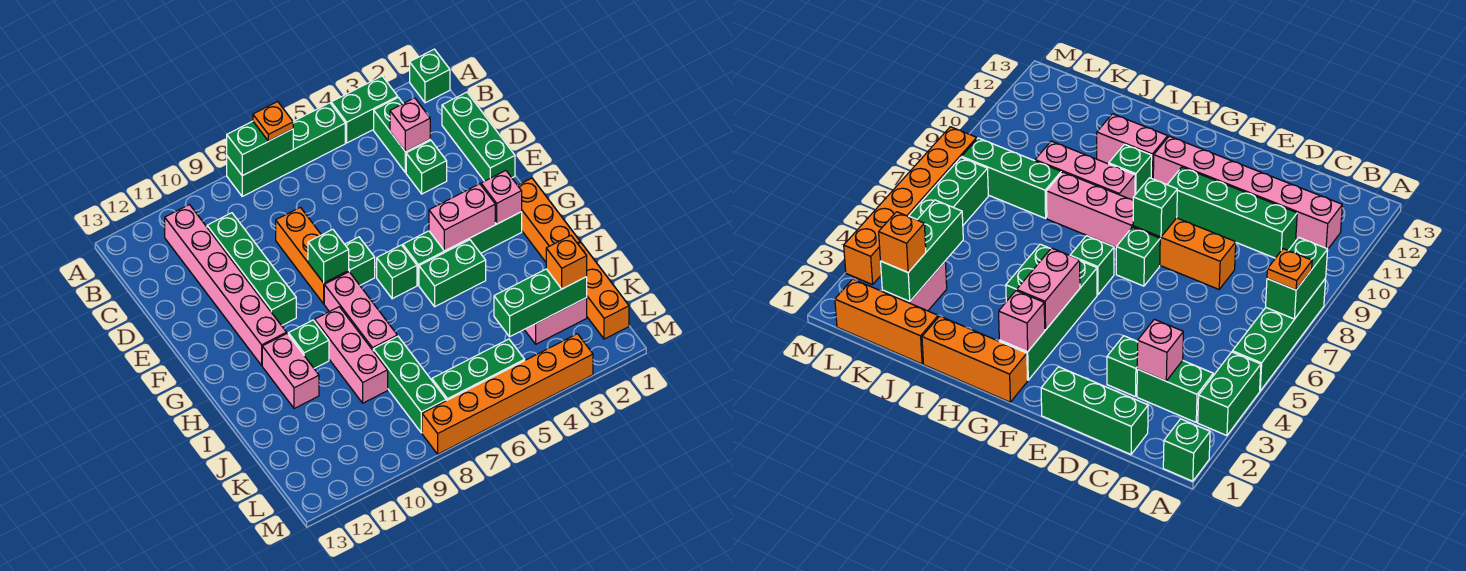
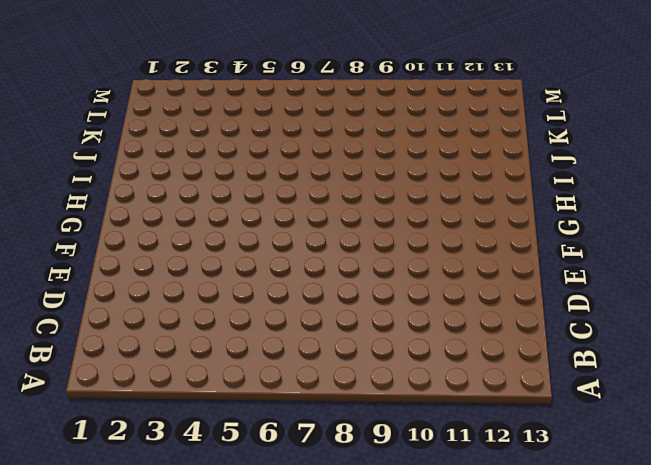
none -> green brick A1 level 1
none -> green brick A3:A4 level 1
none -> green brick A5:A8 level 1
none -> green brick B3:C3 level 1

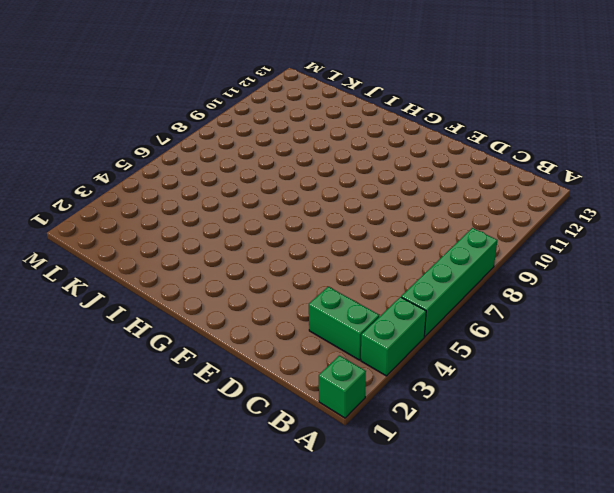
none -> pink brick B11:G11 level 1
none -> green brick C1:E1 level 1
none -> green brick C10:F10 level 1
none -> green brick D3 level 1

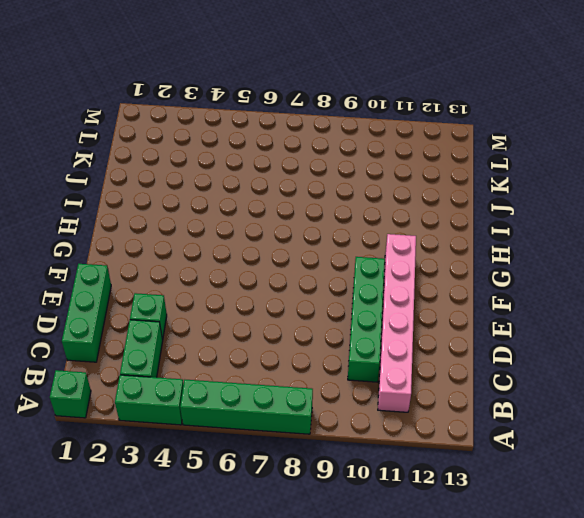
none -> orange brick D8:F8 level 1
none -> green brick F7 level 1
none -> orange brick G1:I1 level 1
none -> green brick G2:G5 level 1

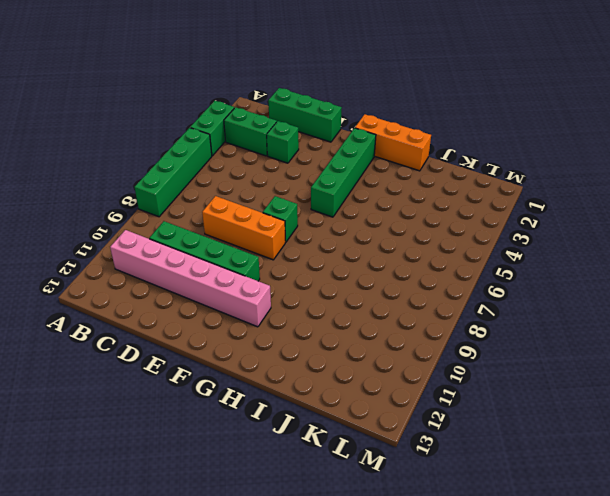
none -> green brick A1 level 1
none -> green brick G6 level 1
none -> pink brick G8:I8 level 1
none -> green brick H4:H5 level 1

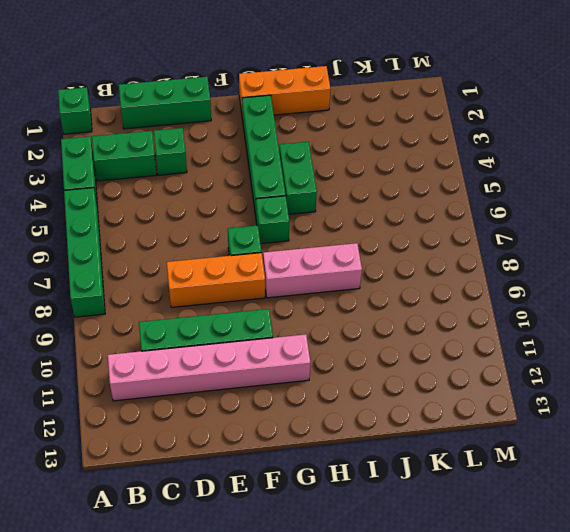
none -> pink brick H9:J9 level 1
none -> green brick H10 level 1
none -> pink brick H11:I11 level 1
none -> orange brick J1:L1 level 1

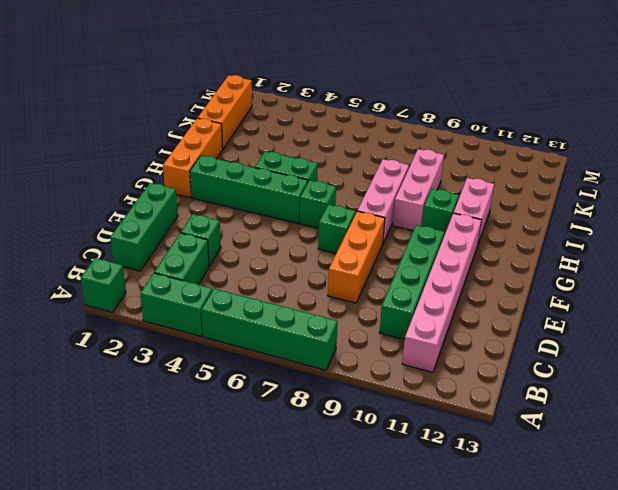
none -> green brick J8:L8 level 1
none -> pink brick K2:K3 level 1
none -> green brick L5:L7 level 1
none -> orange brick M3:M8 level 1

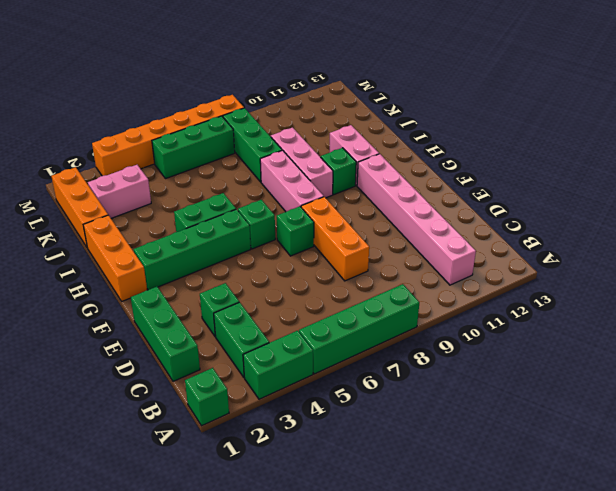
none -> green brick C10:F10 level 1
none -> green brick A7:A8 level 2
none -> pink brick C3 level 2
none -> green brick F8 level 2

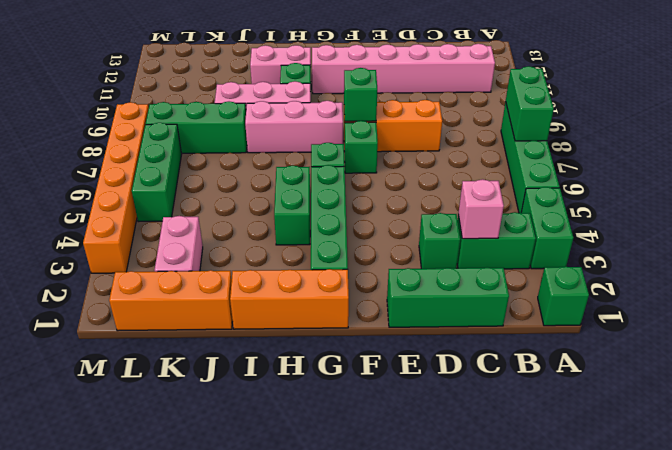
none -> green brick C10:F10 level 1
none -> pink brick G2 level 2
none -> pink brick G3:G4 level 2
none -> green brick K2:K4 level 2

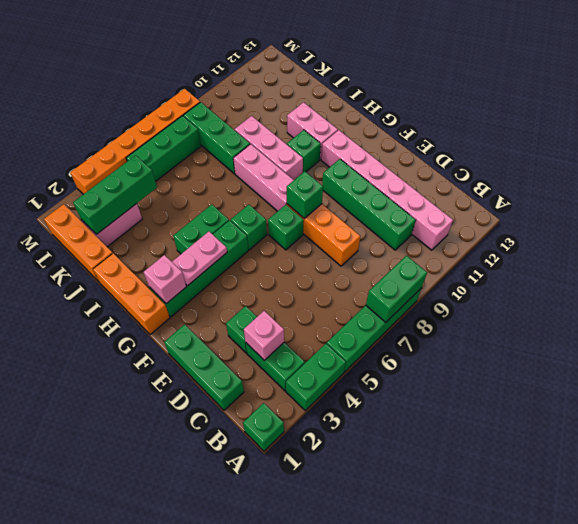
pink plate G3:G4 level 2 -> pink brick G3:G4 level 2
none -> orange plate A7 level 3
none -> orange brick K2 level 3

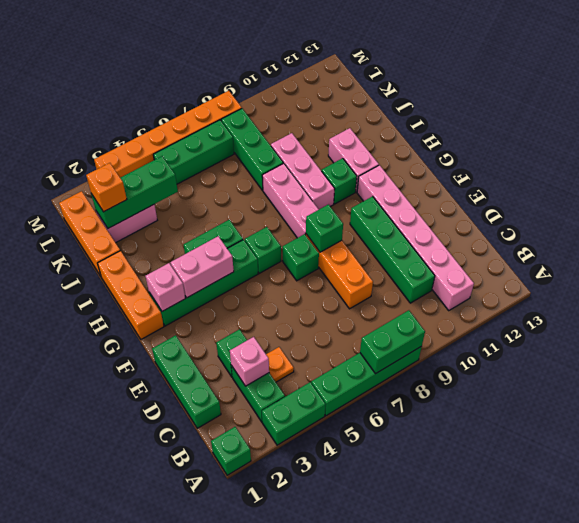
orange plate C4 level 1 -> orange plate A7 level 3

